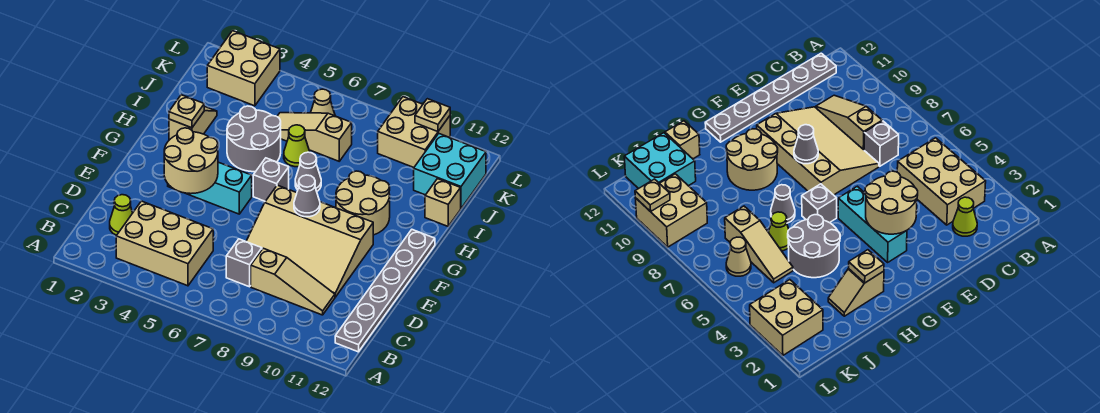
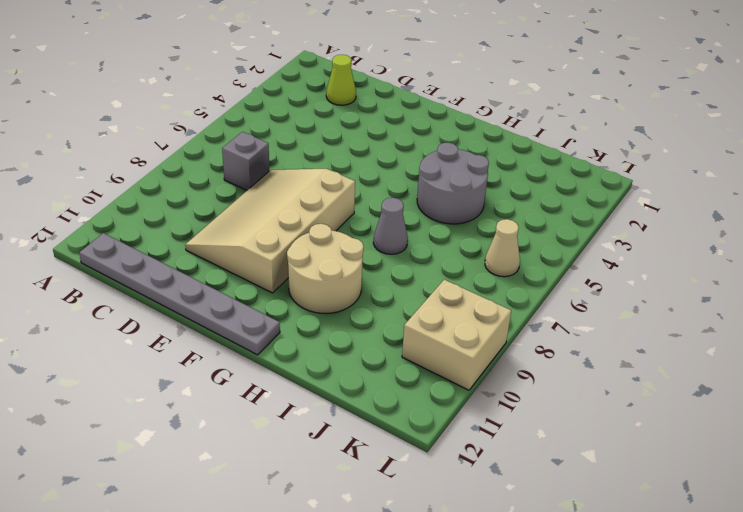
none -> tan brick B3:C5 level 1
none -> tan slope C8:C10 level 1 top 8
none -> cyan brick F3:F5 level 1

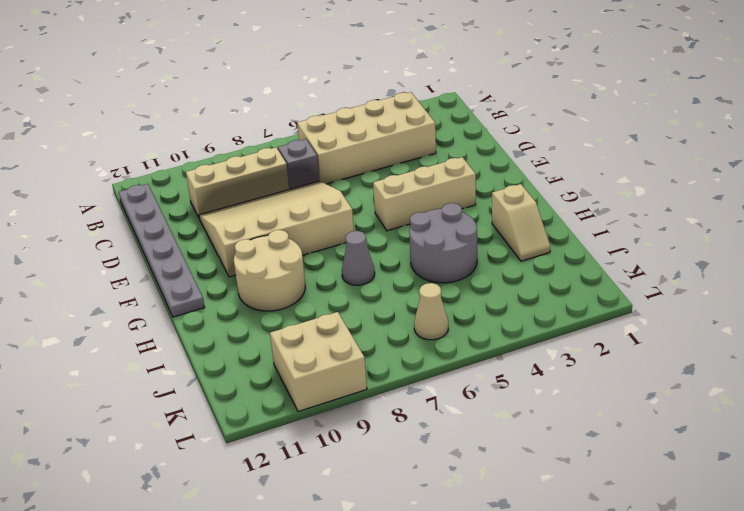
tan brick B3:C6 level 1 -> tan brick B3:C5 level 1
tan brick C8:C10 level 1 -> tan slope C8:C10 level 1 top 8
tan brick F3:F5 level 1 -> cyan brick F3:F5 level 1
none -> lime cone C2 level 1
none -> grey brick G6 level 1
none -> lime cone I6 level 1

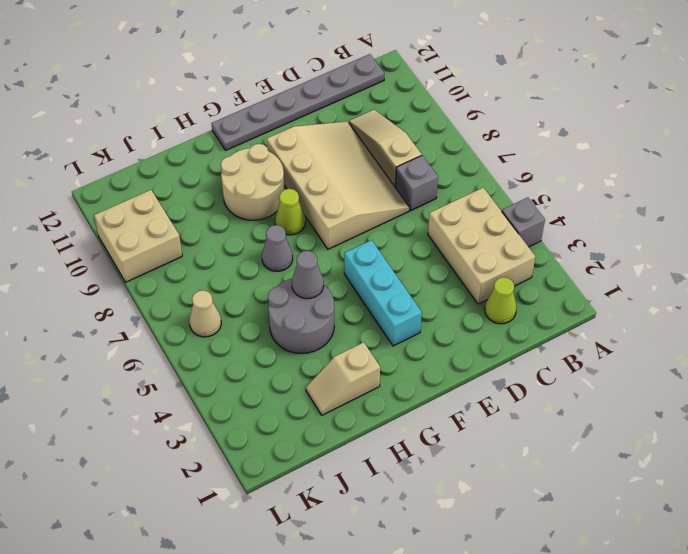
grey brick A4 level 1 -> grey brick G6 level 1
lime cone G8 level 1 -> lime cone I6 level 1
grey cone H5 level 2 -> grey cone F8 level 2
none -> tan brick I12 level 1
none -> tan slope J5:J7 level 1 top 7
none -> cyan brick J11:K12 level 1

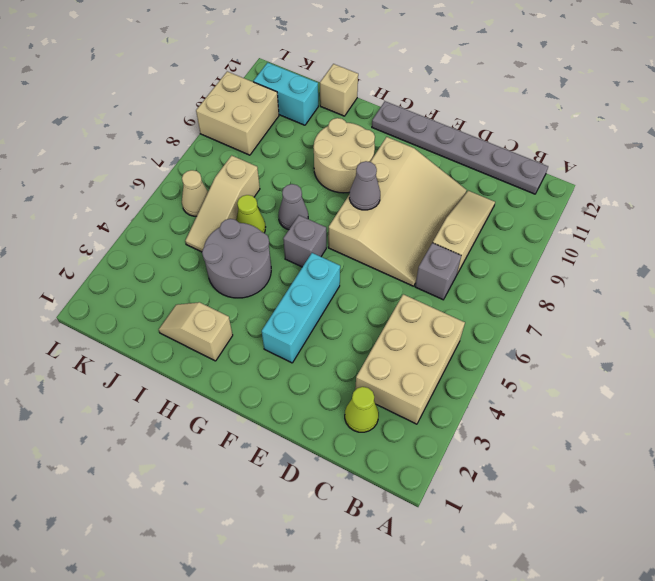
cyan brick J11:K11 level 1 -> cyan brick J11:K12 level 1
none -> tan brick K2:L3 level 1
none -> tan round brick E3:F4 level 2
none -> tan plate H2 level 2

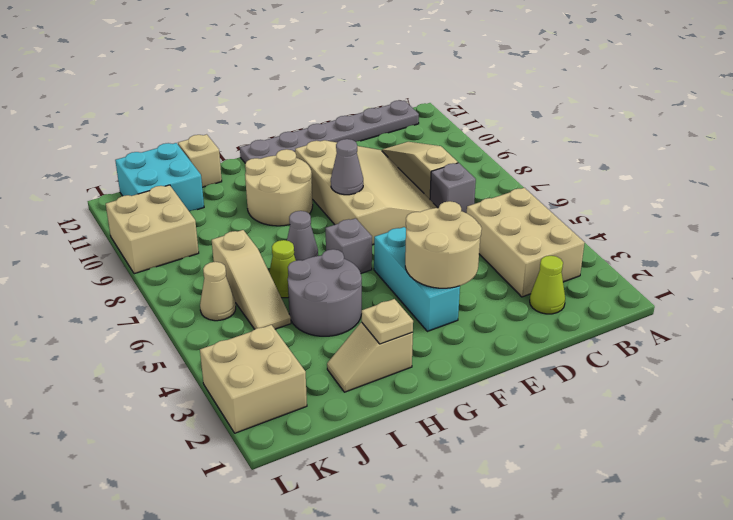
none -> tan plate L10 level 2

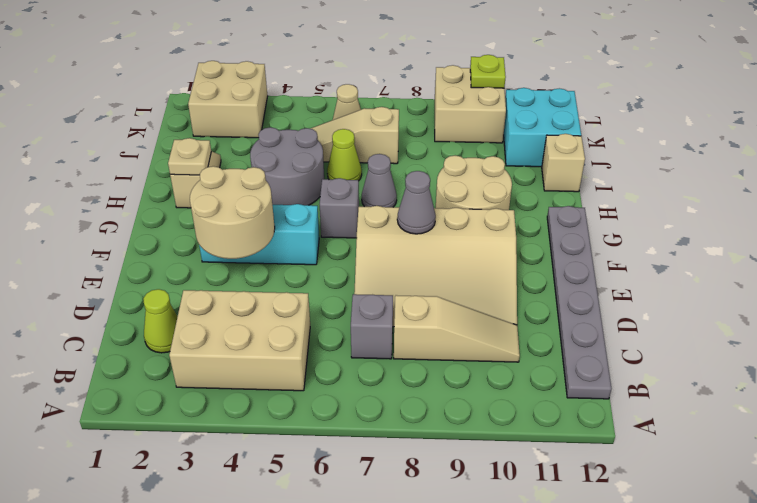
lime plate L10 level 2 -> tan plate L10 level 2

